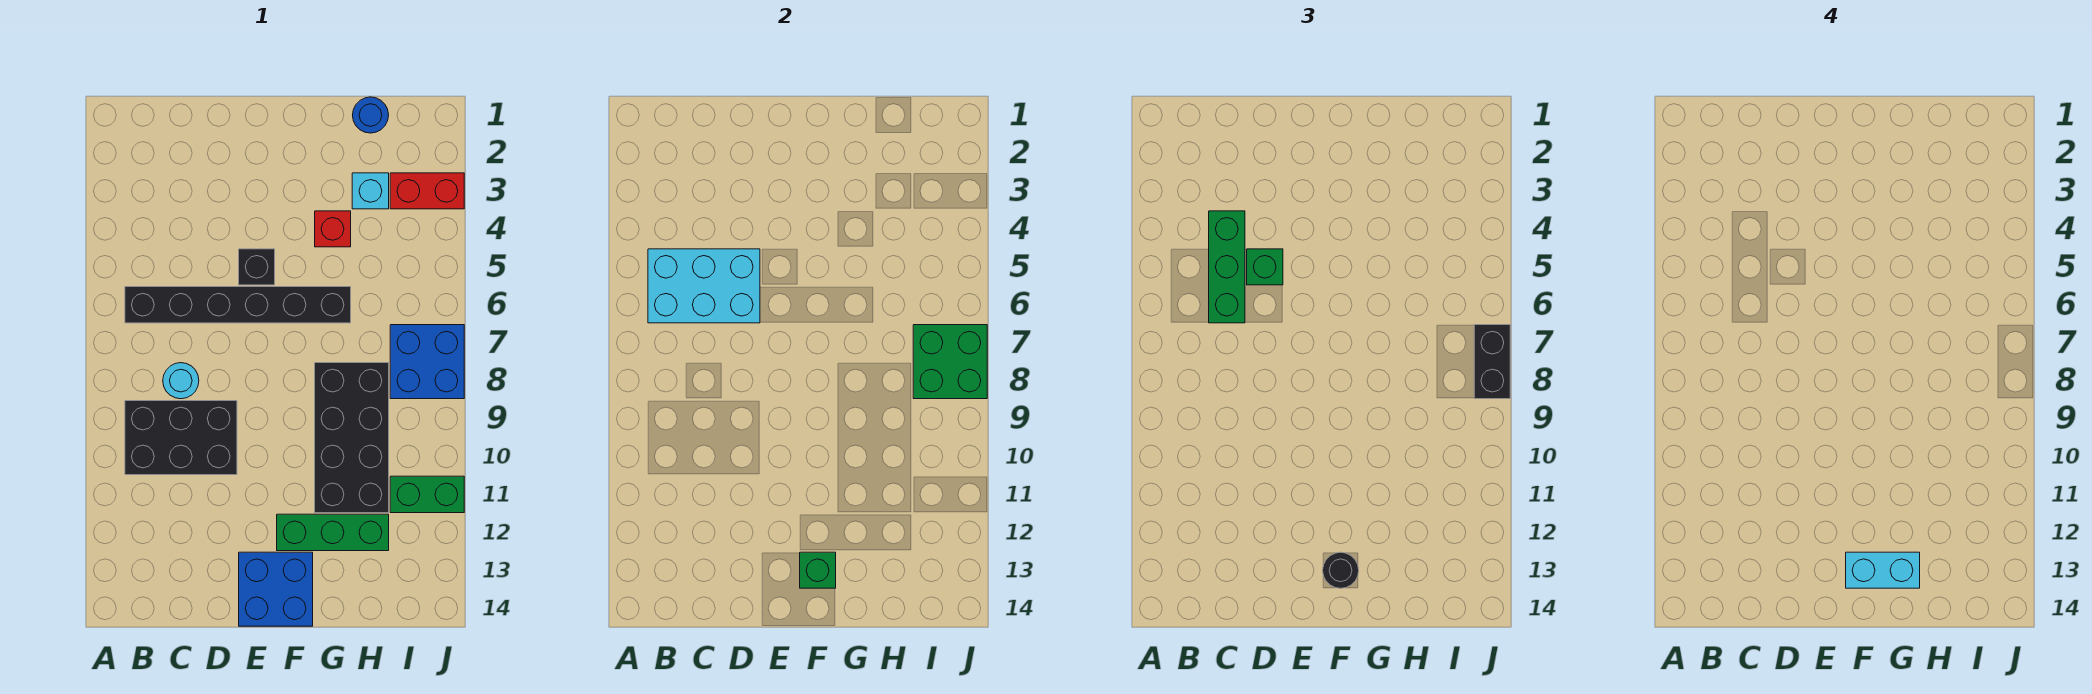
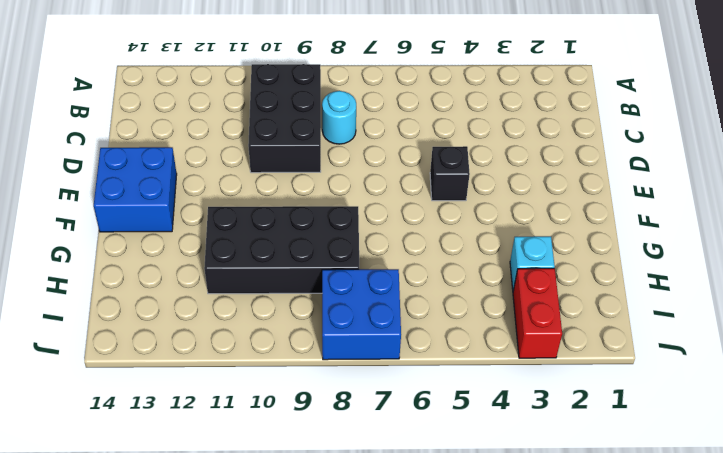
none -> black brick B6:G6 level 1
none -> green brick F12:H12 level 1
none -> red brick G4 level 1

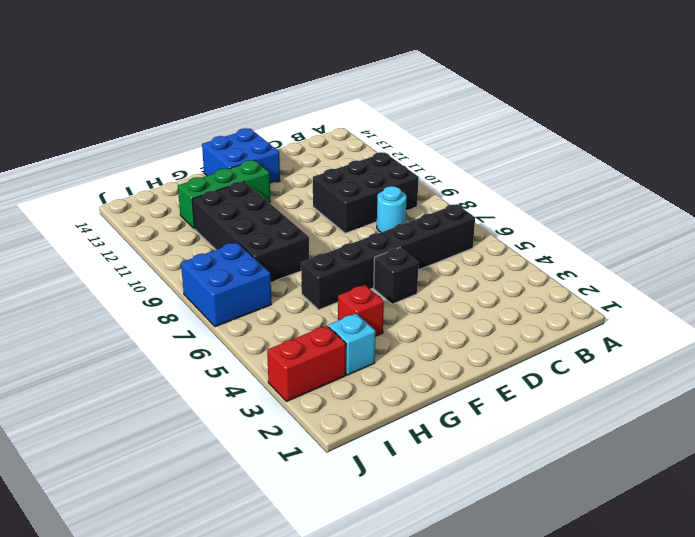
none -> blue round brick H1 level 1
none -> green brick I11:J11 level 1
none -> cyan brick B5:D6 level 2

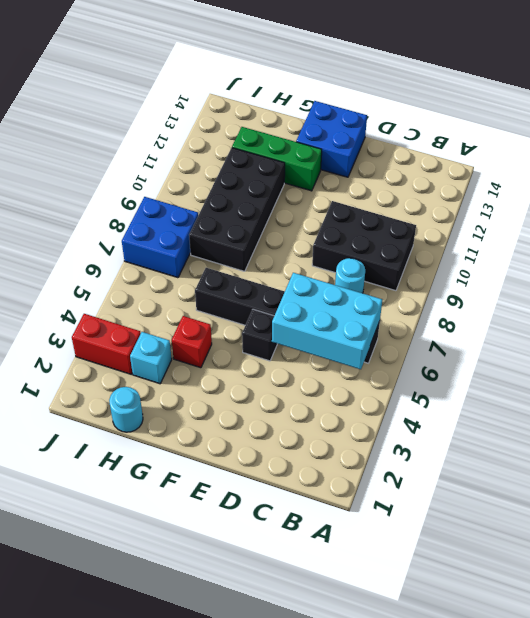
cyan round brick H1 level 1 -> blue round brick H1 level 1
none -> green brick I11:J11 level 1
none -> green brick F13 level 2
none -> green brick I7:J8 level 2

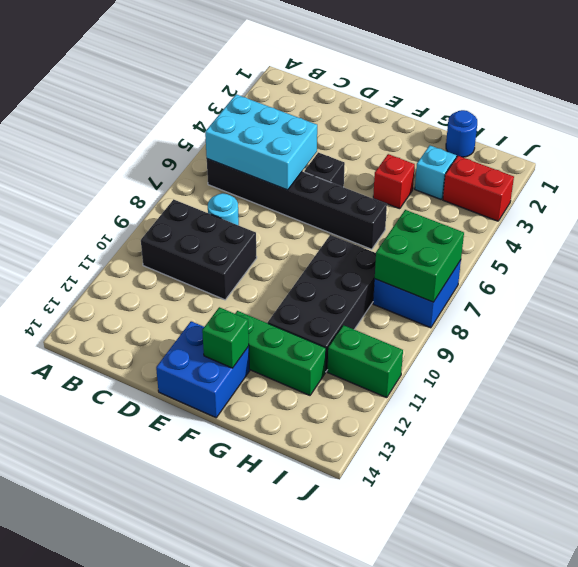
none -> green brick C4:C6 level 3
none -> green brick D5 level 3
none -> black round brick F13 level 3

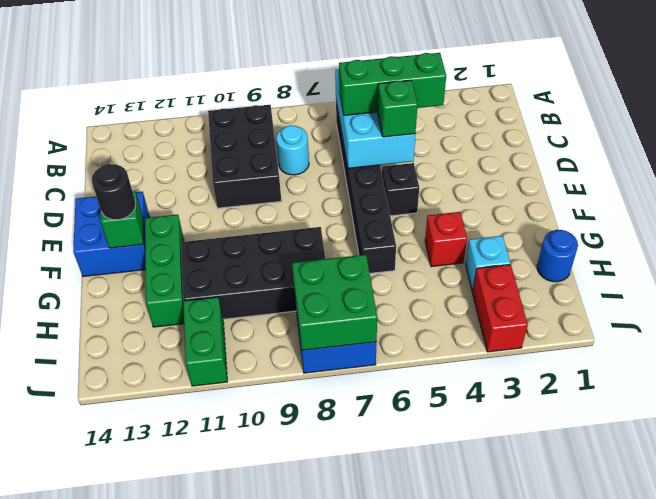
none -> black brick J7:J8 level 3
none -> cyan brick F13:G13 level 4

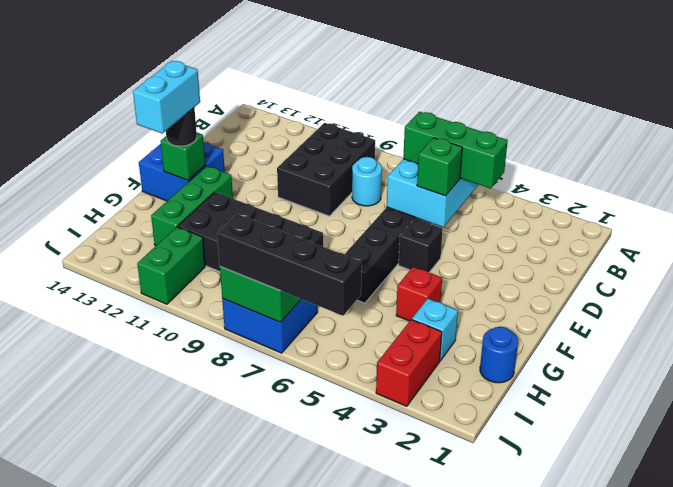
black brick J5:J8 level 3 -> black brick J7:J8 level 3

